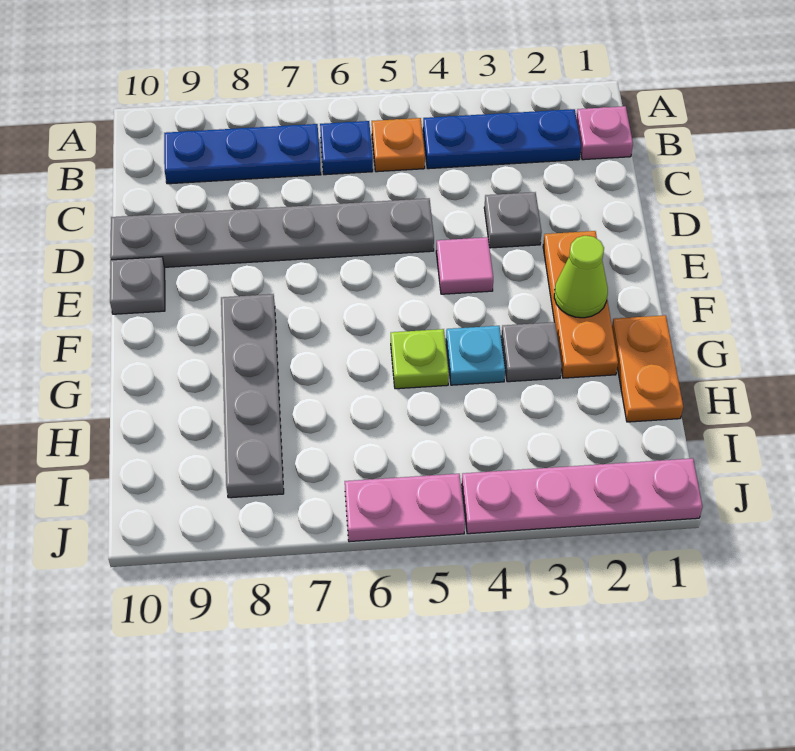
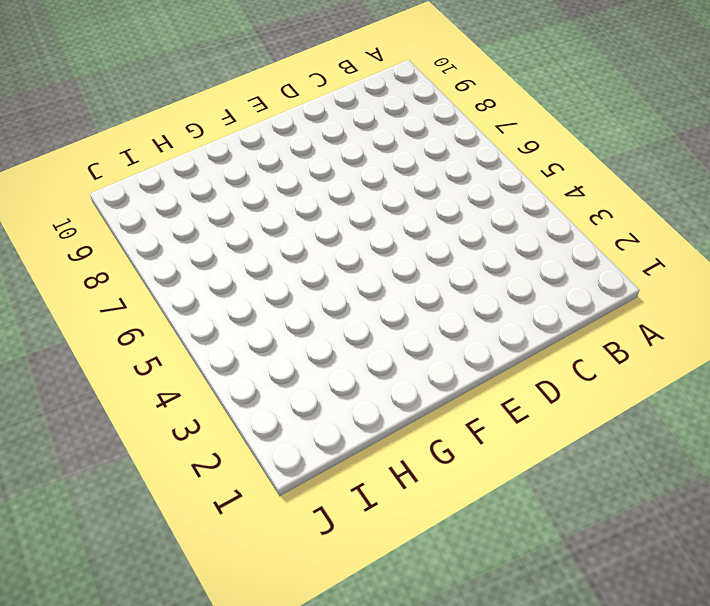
none -> pink plate B1 level 1
none -> blue plate B2:B4 level 1
none -> orange plate B5 level 1

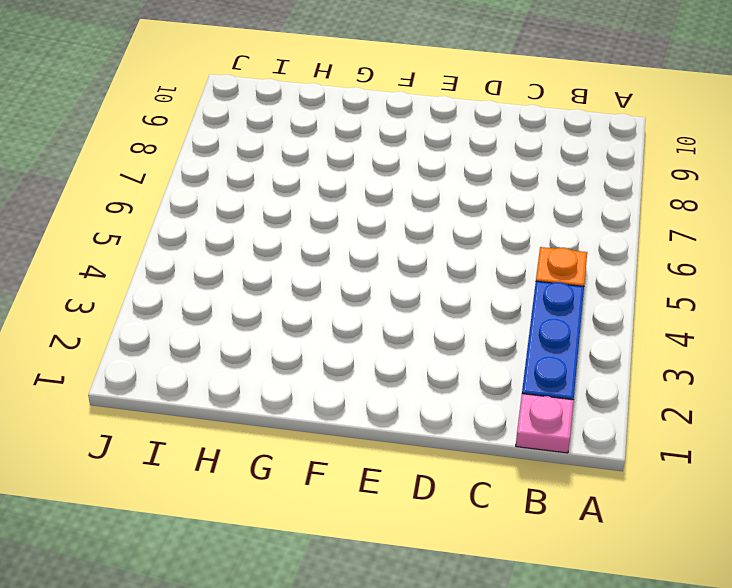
none -> blue plate B6 level 1
none -> blue plate B7:B9 level 1
none -> grey plate D3 level 1

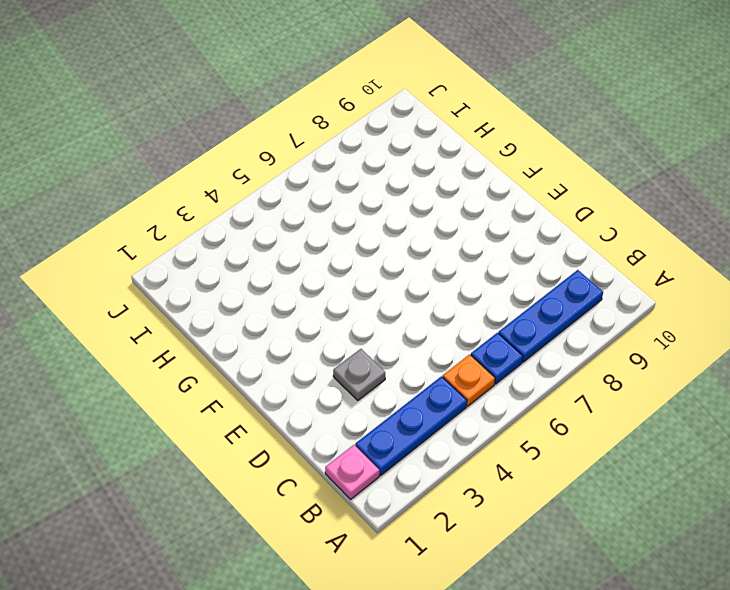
none -> grey plate D5:D10 level 1
none -> orange plate E2:G2 level 1
none -> pink tile E4 level 1

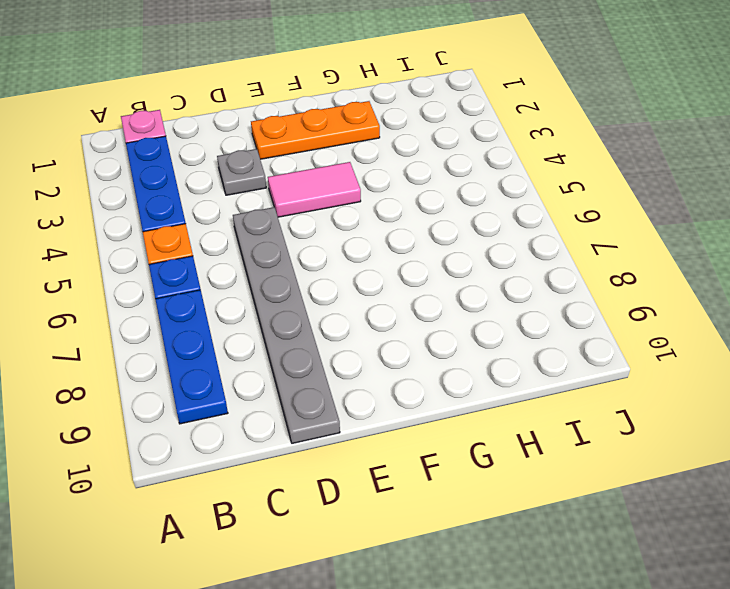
pink tile E4:F4 level 1 -> pink tile E4 level 1
none -> grey plate E10 level 1
none -> grey plate F8:I8 level 1
none -> orange plate G1:H1 level 1

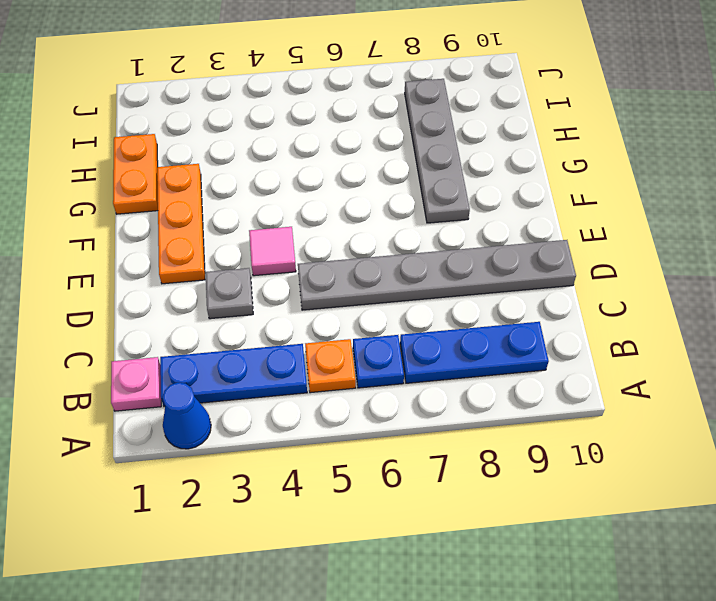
blue cone A2 level 1 -> none
none -> grey plate E10 level 1
none -> grey plate G3 level 1
none -> cyan plate G4 level 1

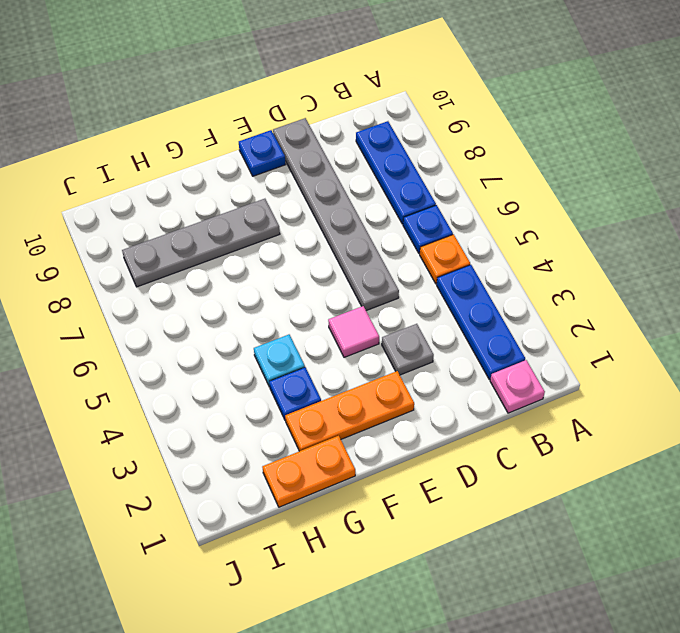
blue plate E10 level 1 -> grey plate E10 level 1
blue plate G3 level 1 -> grey plate G3 level 1
none -> lime plate G5 level 1
none -> pink plate J1:J4 level 1
none -> pink plate J5:J6 level 1

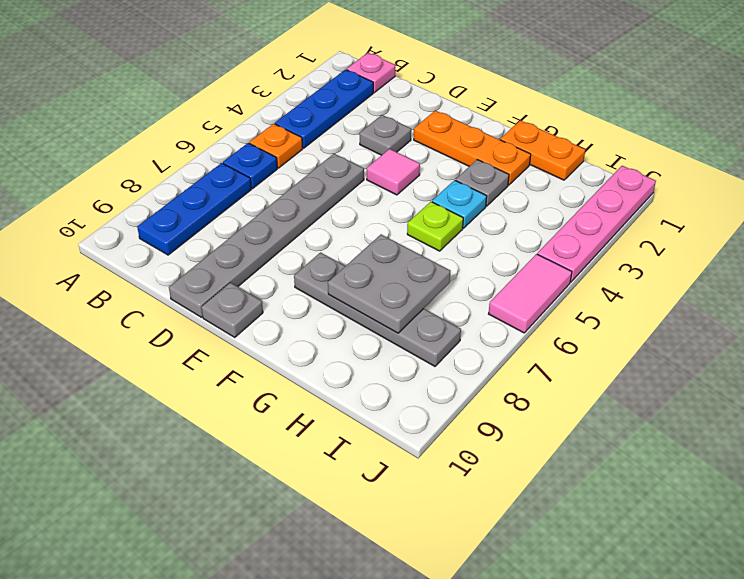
grey plate G7:H8 level 2 -> none
pink tile J5:J6 level 1 -> pink plate J5:J6 level 1
none -> lime cone F2 level 2

